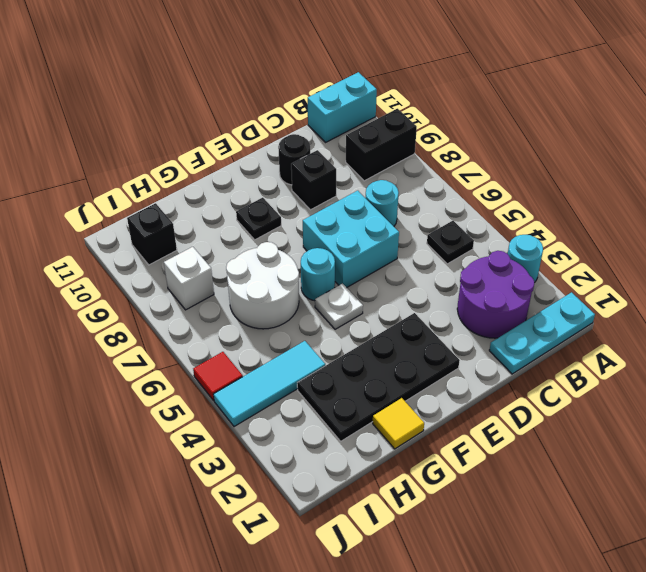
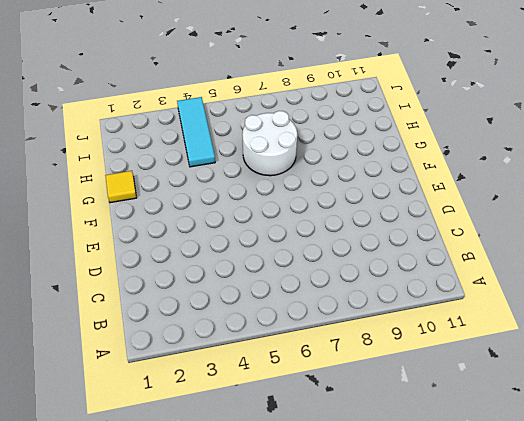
none -> cyan plate A1:C1 level 1
none -> cyan round brick A3 level 1
none -> black brick A9:B9 level 1

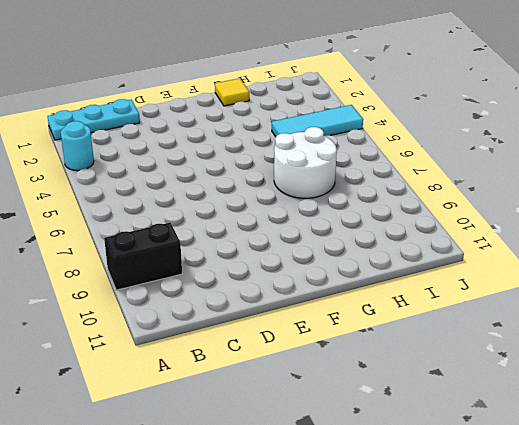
none -> cyan brick A11:B11 level 1
none -> purple round brick B2:C3 level 1
none -> black plate B5 level 1

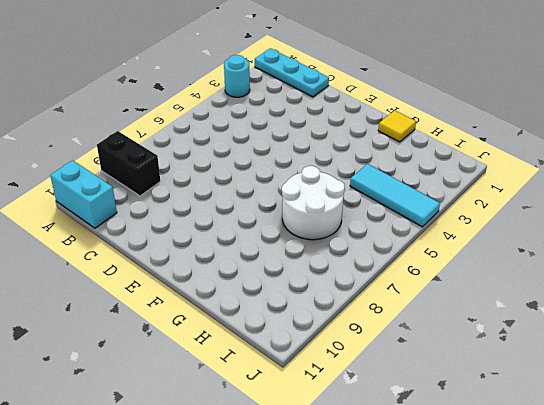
none -> purple round brick B2:C3 level 1
none -> black plate B5 level 1
none -> cyan round brick C7 level 1

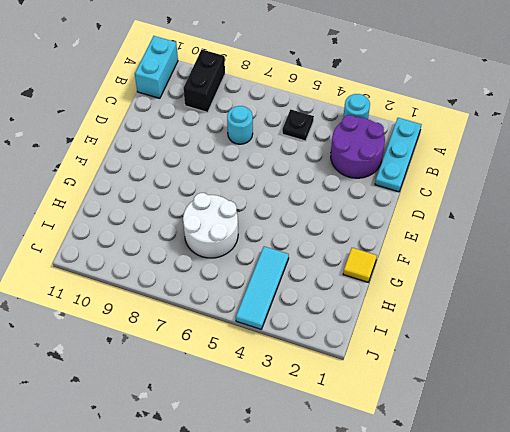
none -> cyan brick D6:E7 level 1
none -> black brick D9 level 1
none -> black round brick D10 level 1

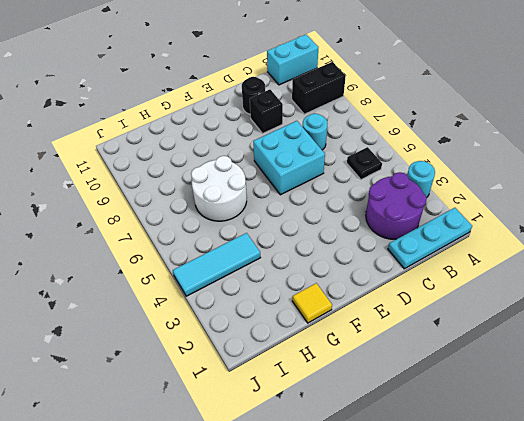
none -> black plate E2:H3 level 1
none -> white plate F5 level 1
none -> cyan round brick F6 level 1

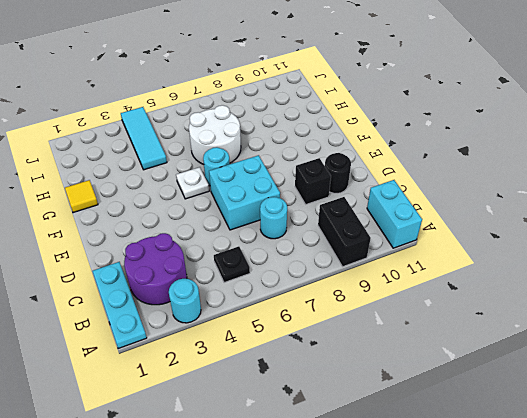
none -> black plate E2:H3 level 1
none -> black plate F9 level 1
none -> white brick I8 level 1

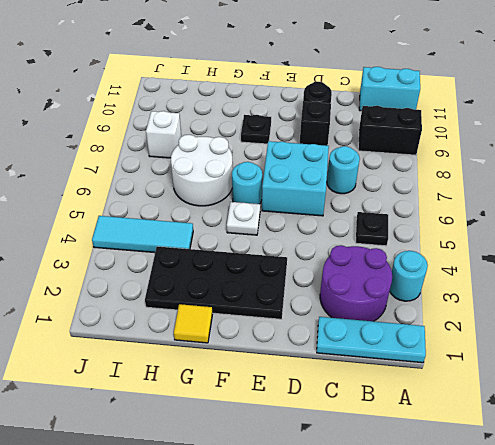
none -> black brick I10 level 1
none -> red tile J5 level 1

